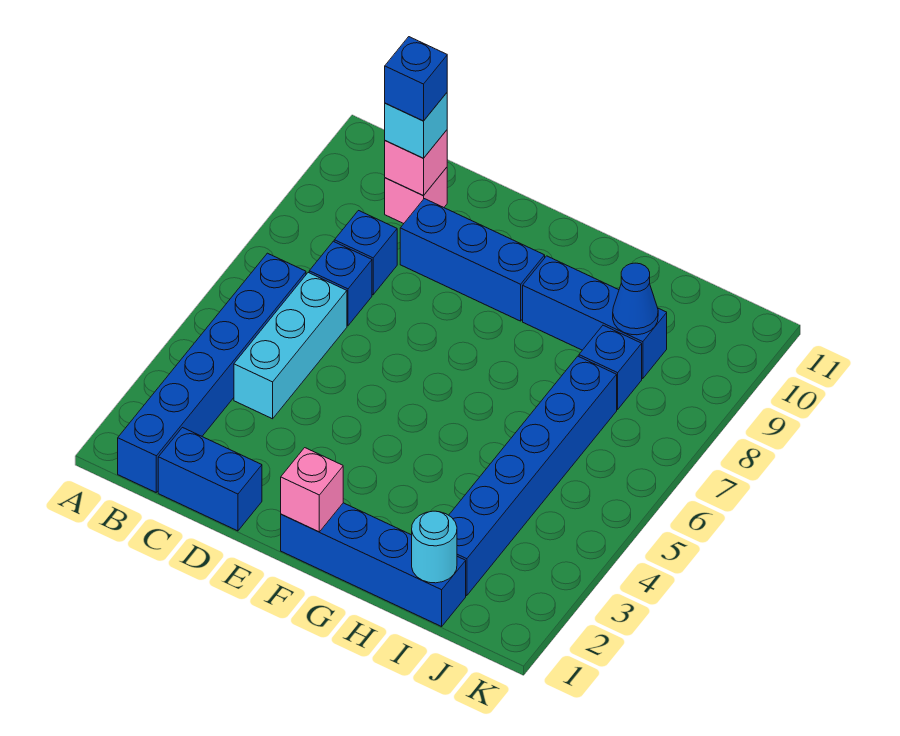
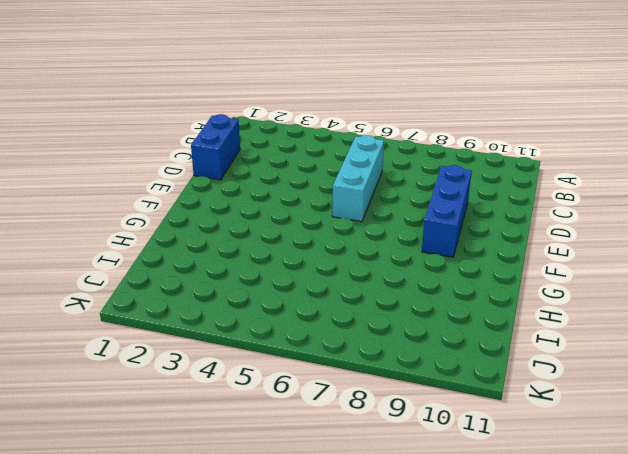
cyan brick C6:E6 level 1 -> cyan brick C4:C6 level 1
none -> blue brick B1:B6 level 1
none -> blue brick C7 level 1
none -> blue brick C8 level 1

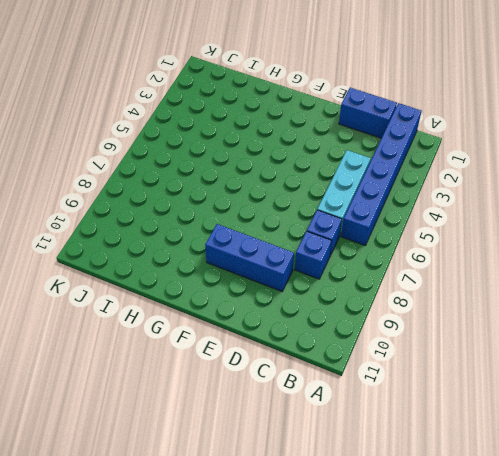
none -> pink brick C10 level 1
none -> blue brick F1:I1 level 1
none -> blue brick G9:I9 level 1

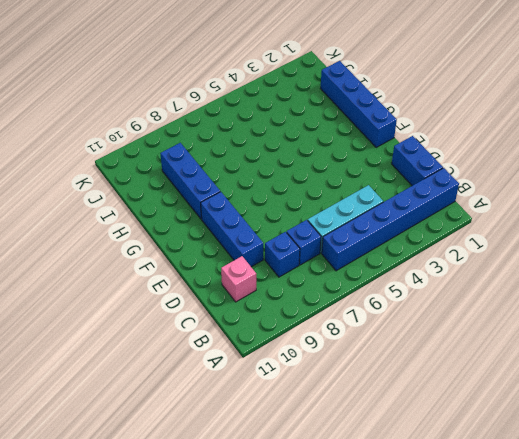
none -> blue brick I2:I7 level 1
none -> blue brick I8 level 1
none -> pink brick C10 level 2

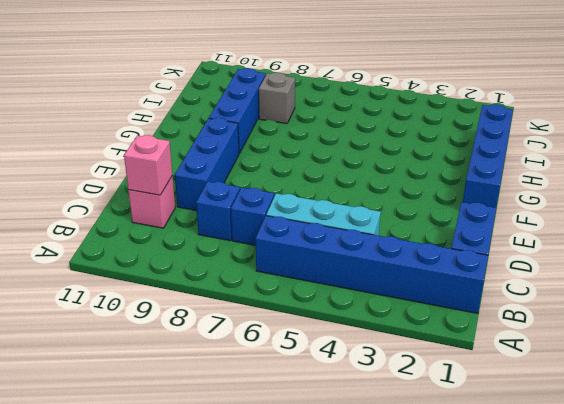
grey brick I8 level 1 -> blue brick I8 level 1
none -> blue brick I2:I7 level 1
none -> pink brick F1 level 2
none -> cyan round brick I1 level 2

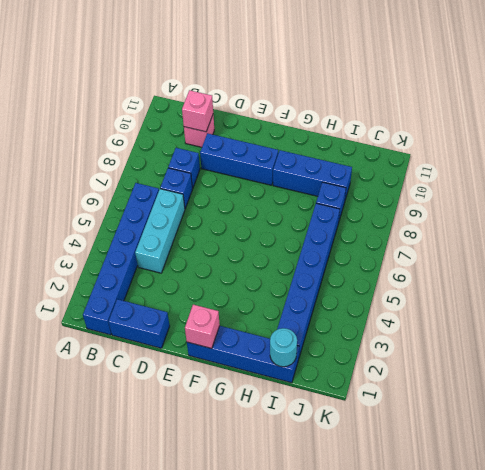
none -> blue cone I9 level 2
none -> cyan brick C10 level 3
none -> blue brick C10 level 4

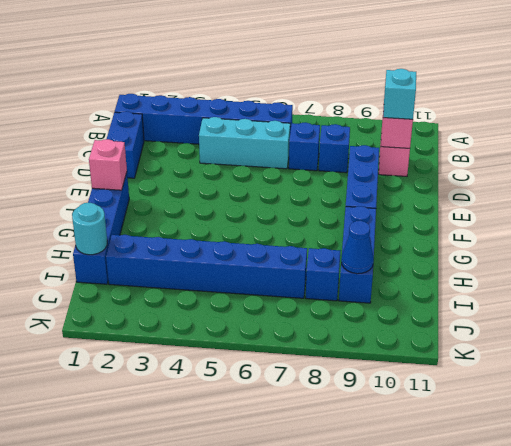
none -> blue brick C10 level 4

